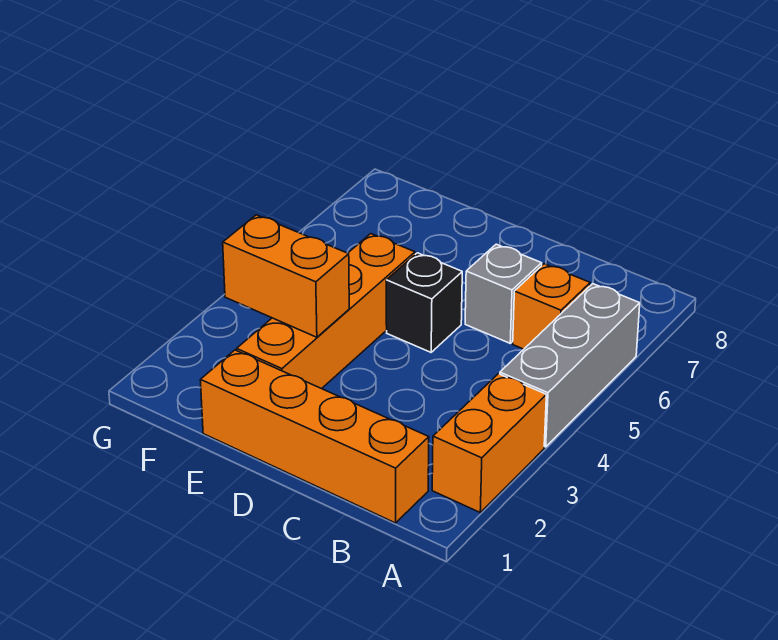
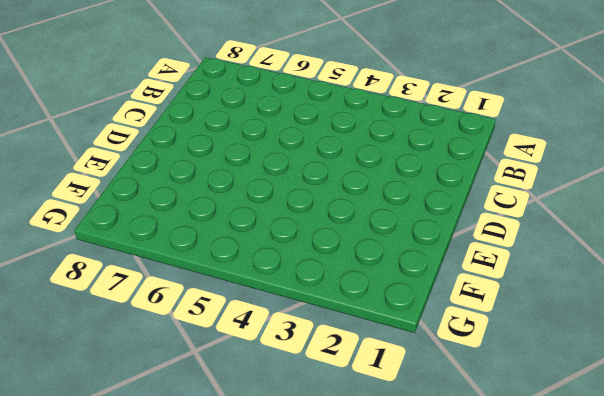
none -> orange brick A2:A3 level 1
none -> grey brick A4:A6 level 1

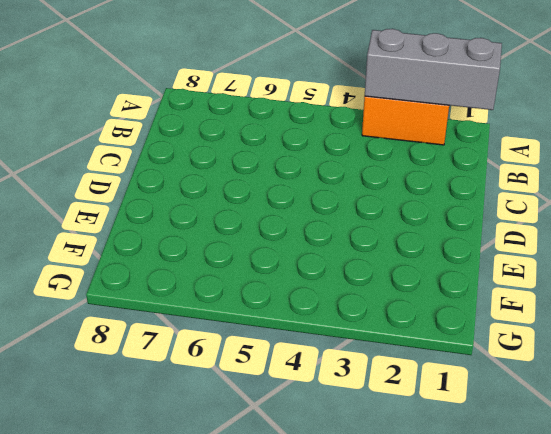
grey brick A1:A3 level 2 -> grey brick A4:A6 level 1
none -> orange brick B1:E1 level 1
none -> orange brick B6 level 1

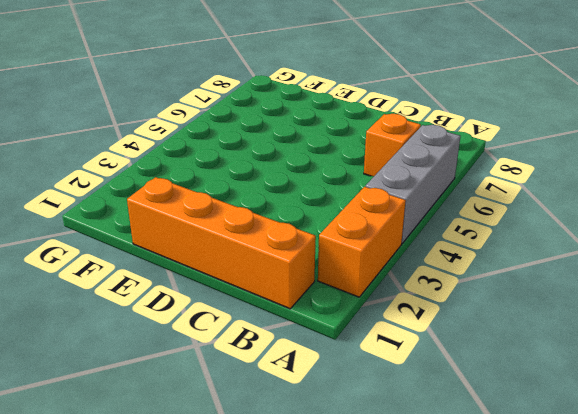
none -> grey brick C6 level 1
none -> black brick D5 level 1

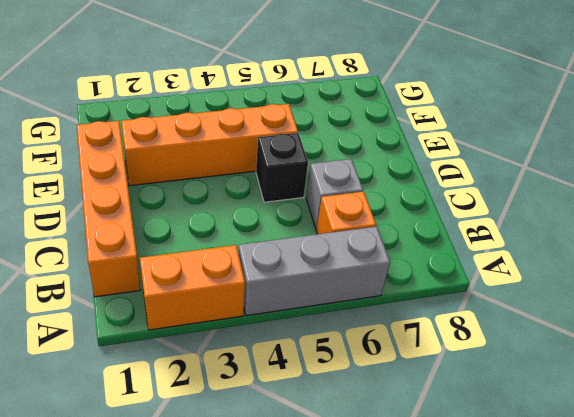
none -> orange brick E3:F3 level 2

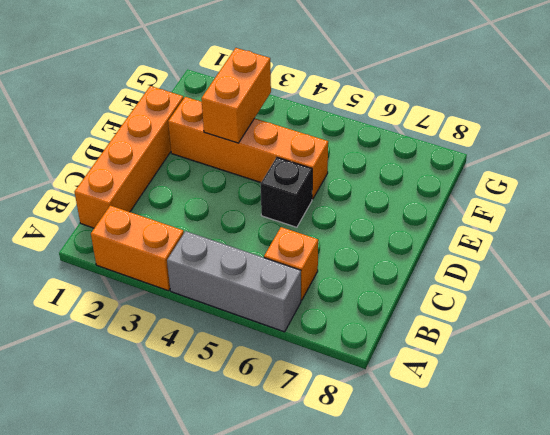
none -> grey brick C6 level 1

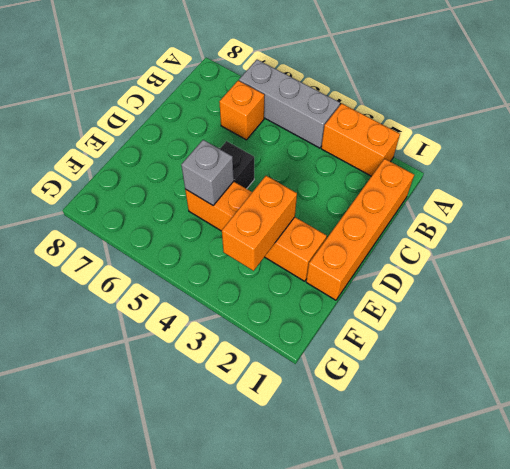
grey brick E5 level 2 -> grey brick C6 level 1

